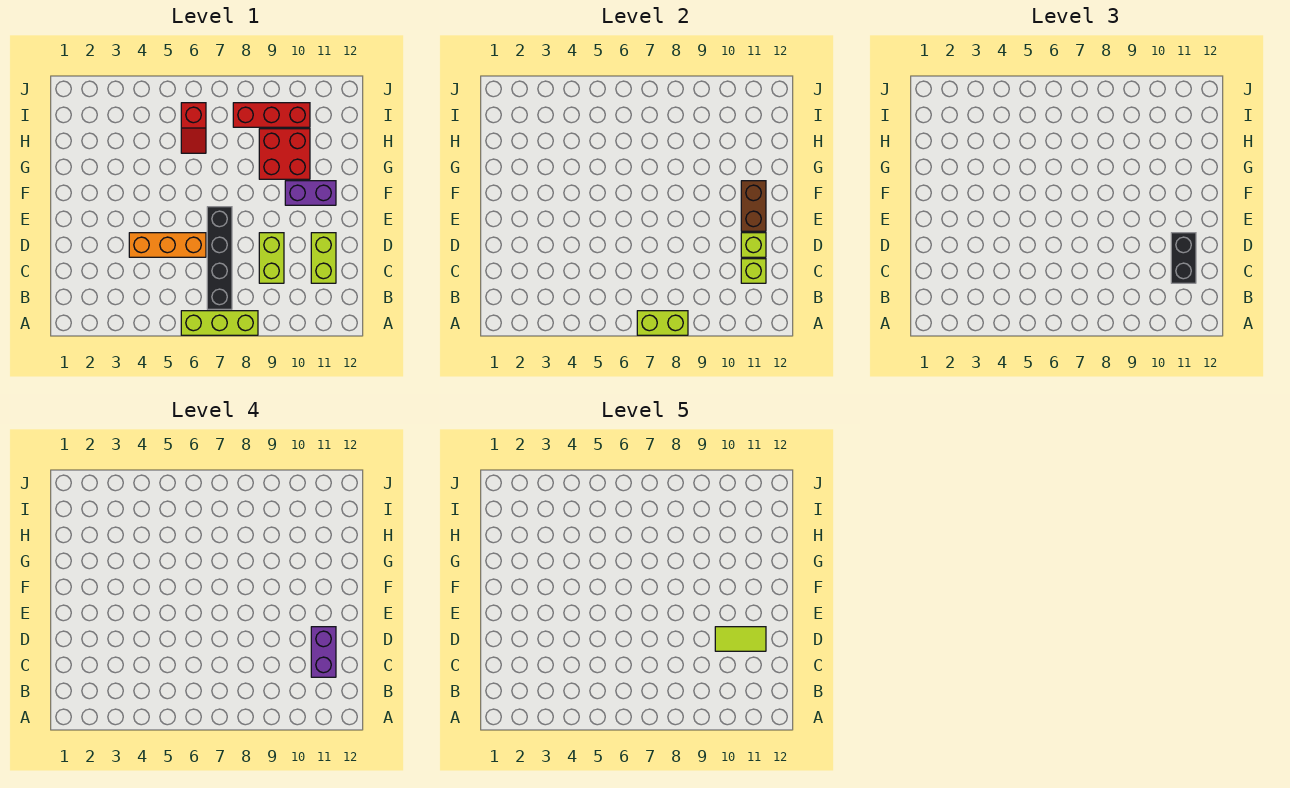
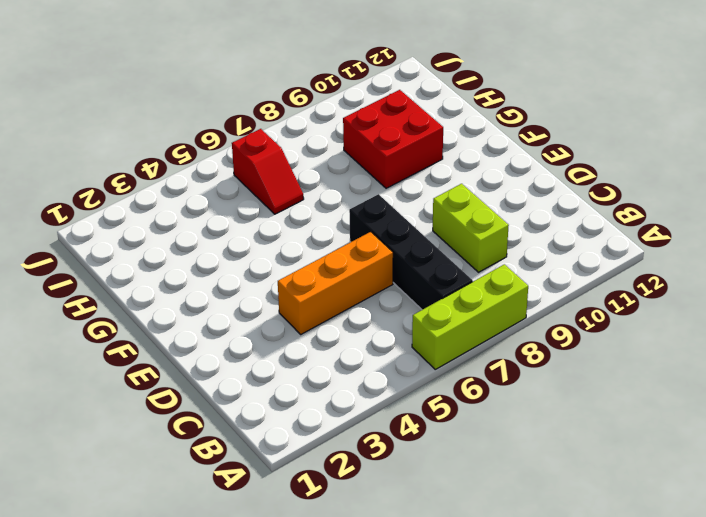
none -> lime brick C11:D11 level 1
none -> purple brick F10:F11 level 1
none -> red brick I8:I10 level 1

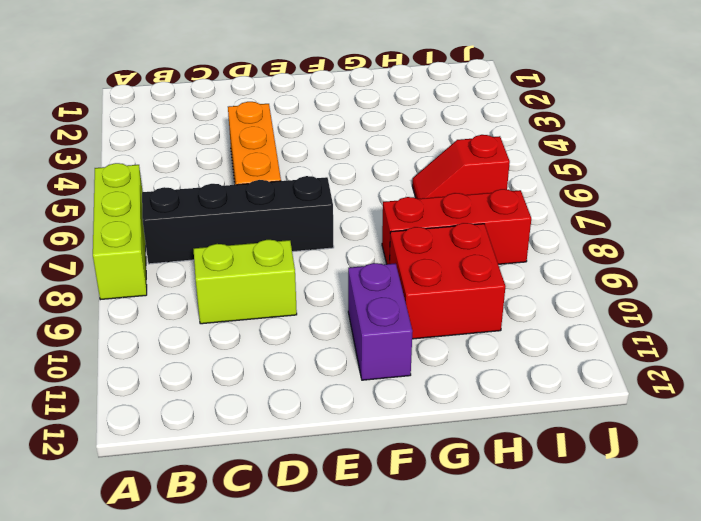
red brick G8:I8 level 1 -> red brick I8:I10 level 1
none -> lime brick C11:D11 level 1
none -> lime brick A7:A8 level 2
none -> lime brick C11 level 2

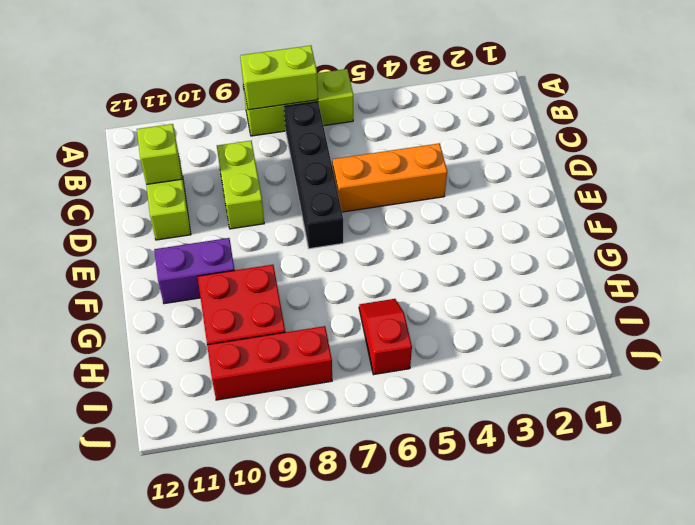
none -> lime brick D11 level 2
none -> brown brick E11:F11 level 2
none -> black brick C11:D11 level 3

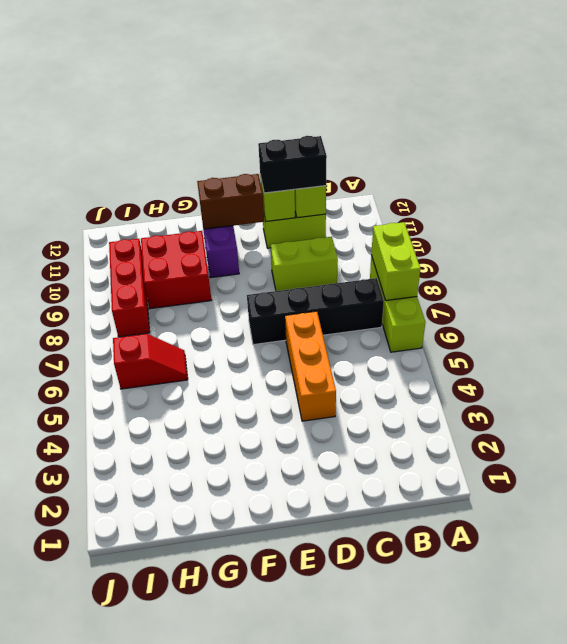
none -> purple brick C11:D11 level 4
none -> lime tile D10:D11 level 5

